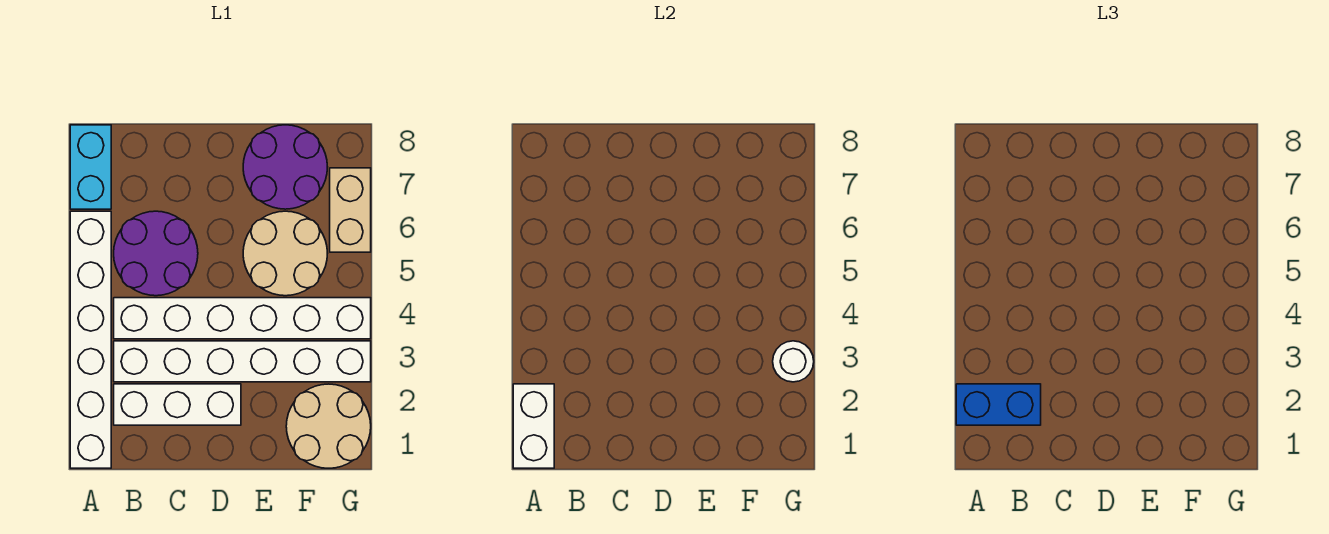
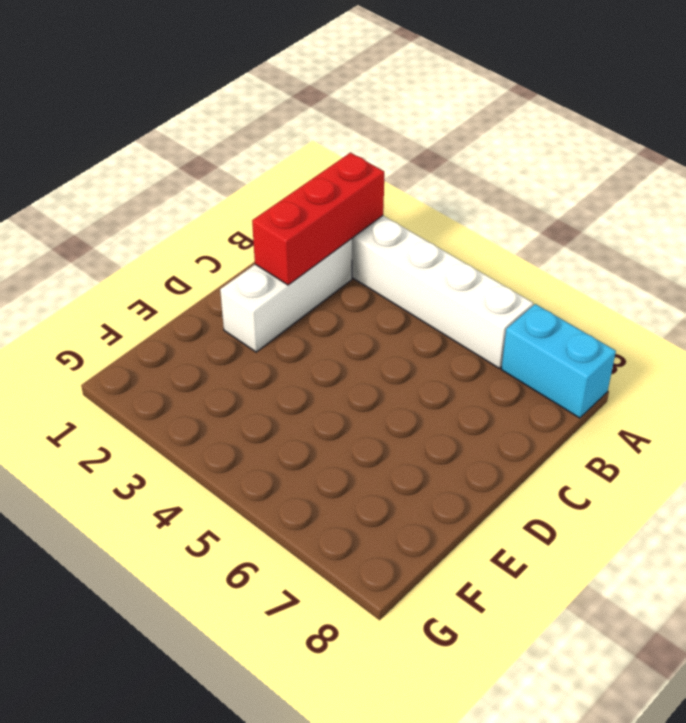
red brick A2:C2 level 2 -> white brick A1:A2 level 2
none -> white brick B3:G3 level 1
none -> white brick B4:G4 level 1
none -> purple round brick B5:C6 level 1

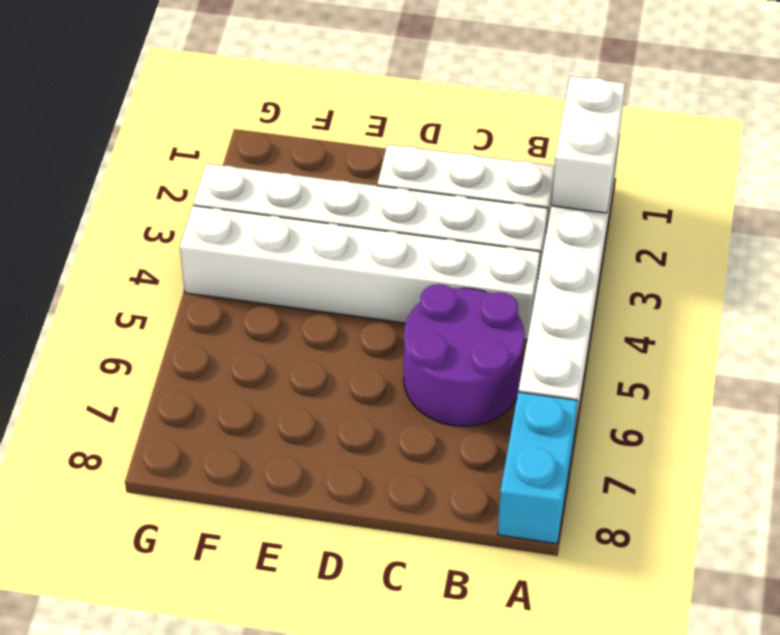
none -> tan round brick E5:F6 level 1
none -> purple round brick E7:F8 level 1
none -> tan round brick F1:G2 level 1

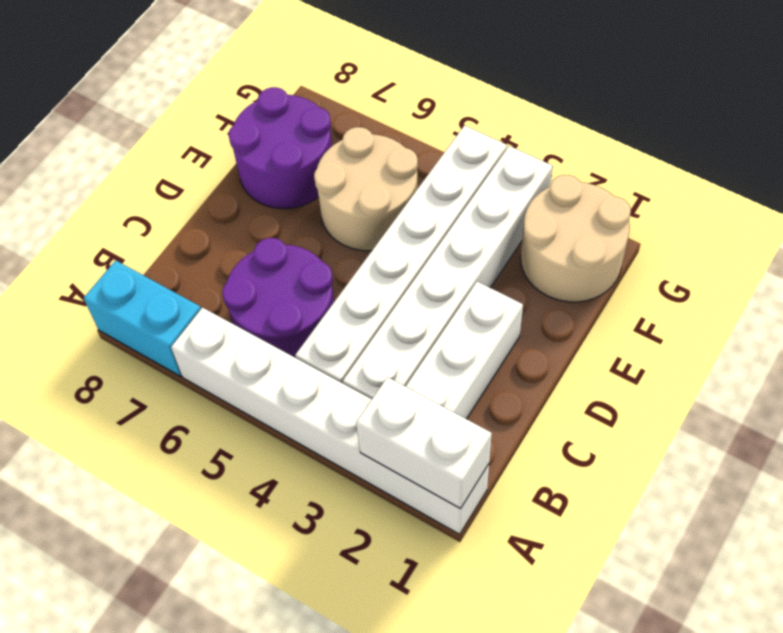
none -> tan brick G6:G7 level 1
none -> white round brick G3 level 2
none -> blue brick A2:B2 level 3

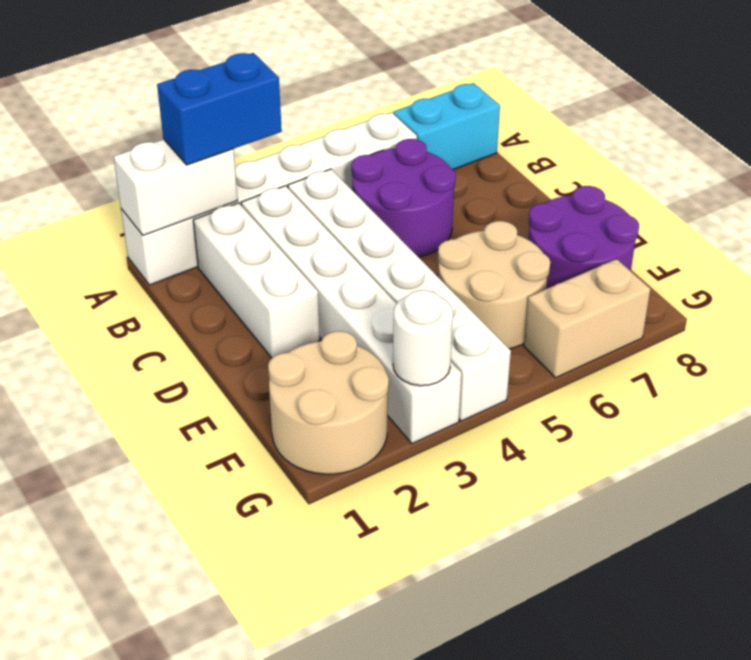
blue brick A2:A3 level 3 -> blue brick A2:B2 level 3

